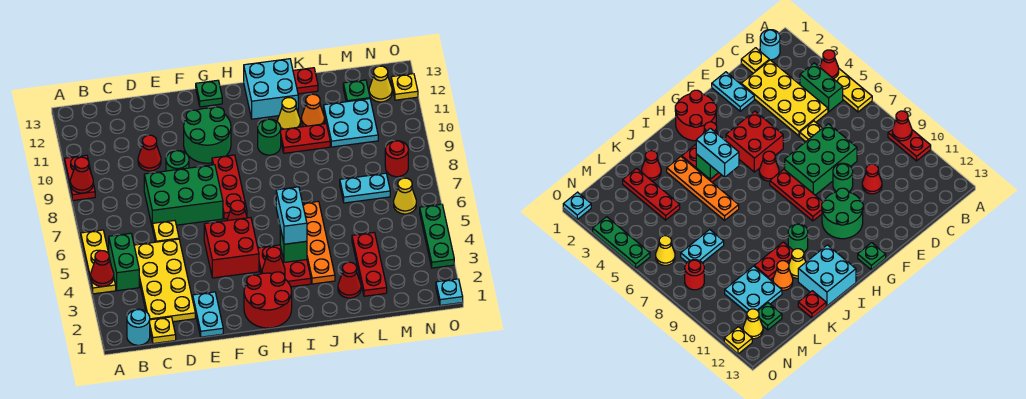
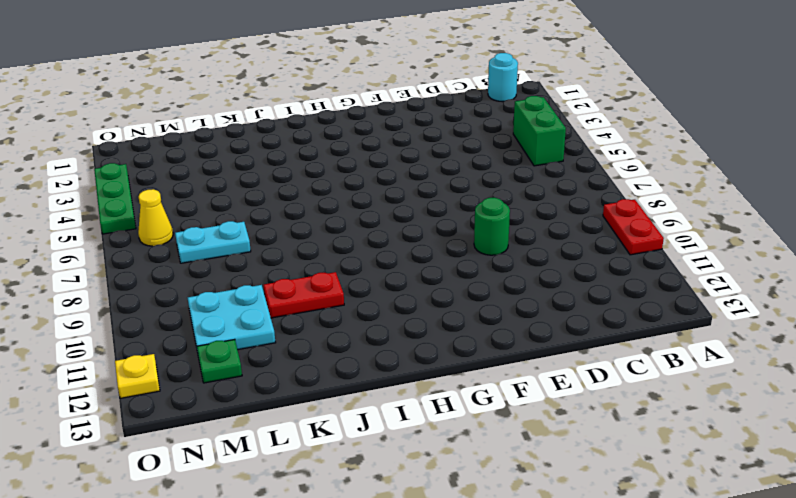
none -> yellow plate A4:A6 level 1
none -> yellow plate C1 level 1
none -> yellow plate C2:D5 level 1
none -> yellow plate D6 level 1

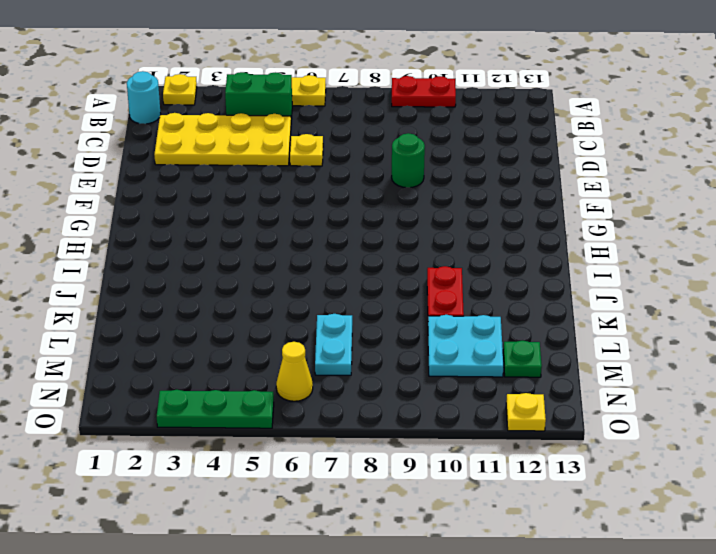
yellow plate A2 level 1 -> yellow plate C1 level 1
none -> green brick D7:F8 level 1
none -> red cone D10 level 1
none -> cyan plate E1:E2 level 1
none -> red brick F4:G5 level 1

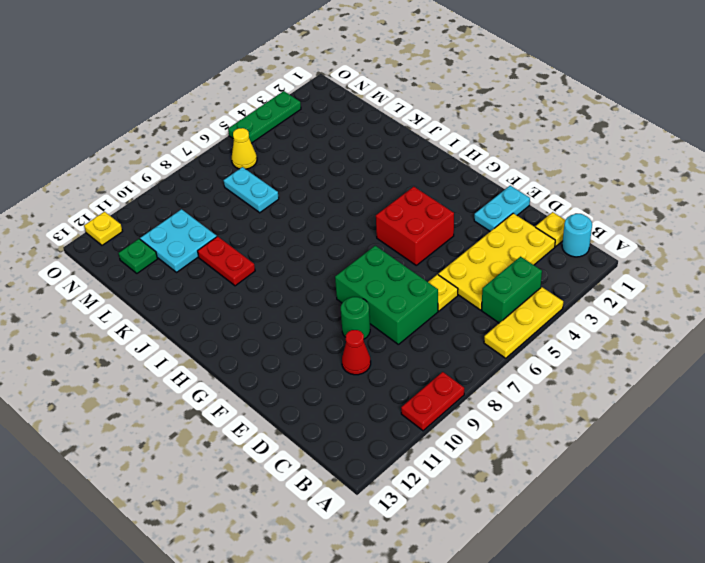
none -> green round brick F10:G11 level 1
none -> red round brick G1:H2 level 1
none -> red cone G6 level 1
none -> red plate G7:G9 level 1

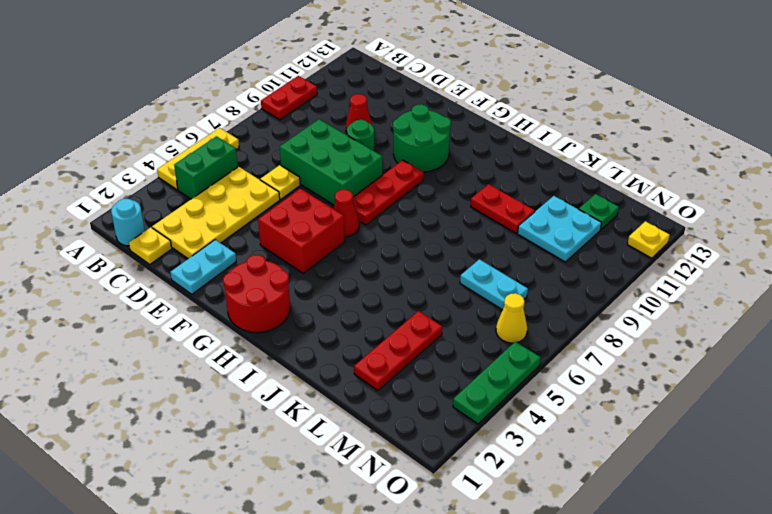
none -> green plate G13 level 1
none -> red plate H3:I4 level 1
none -> green round brick I10 level 1
none -> cyan brick I12:J13 level 1

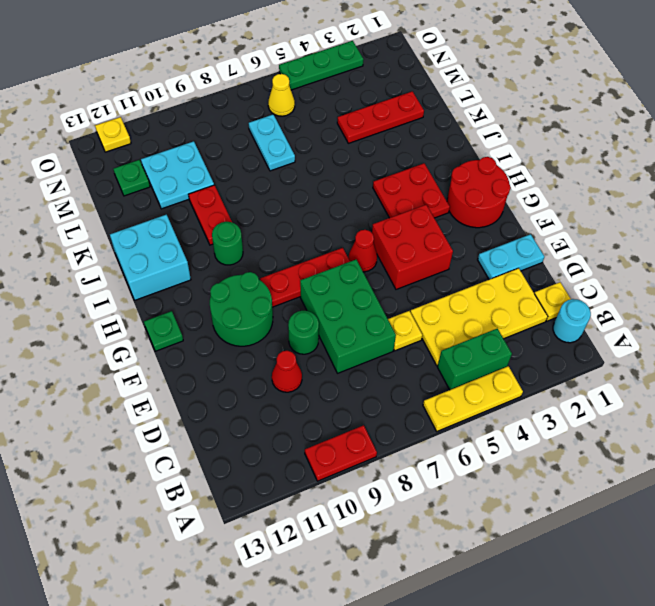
none -> orange plate J3:J6 level 1
none -> yellow cone J11 level 1
none -> red cone K2 level 1
none -> orange cone K11 level 1

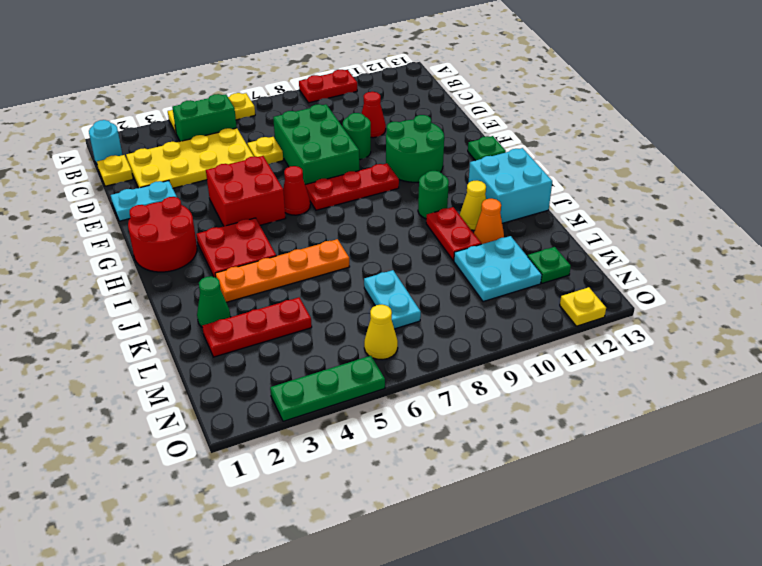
green cone K2 level 1 -> red cone K2 level 1
none -> red plate K13 level 1
none -> red round brick N8 level 1
none -> yellow cone N12 level 1
none -> cyan plate O1 level 1

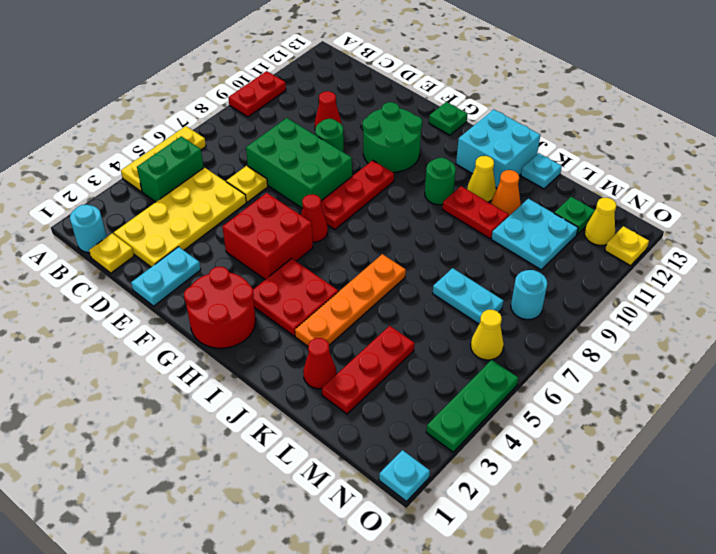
cyan plate K13 level 1 -> red plate K13 level 1
cyan round brick N8 level 1 -> red round brick N8 level 1
none -> red cone A4 level 2
none -> red cone A9 level 2
none -> red cone H3 level 2
none -> green brick I4 level 2

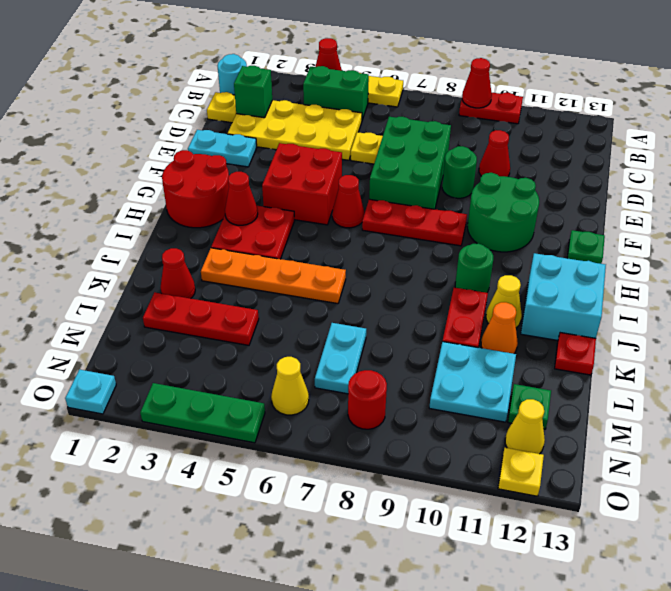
green brick C2 level 2 -> green brick I4 level 2
none -> cyan brick I4:I5 level 3

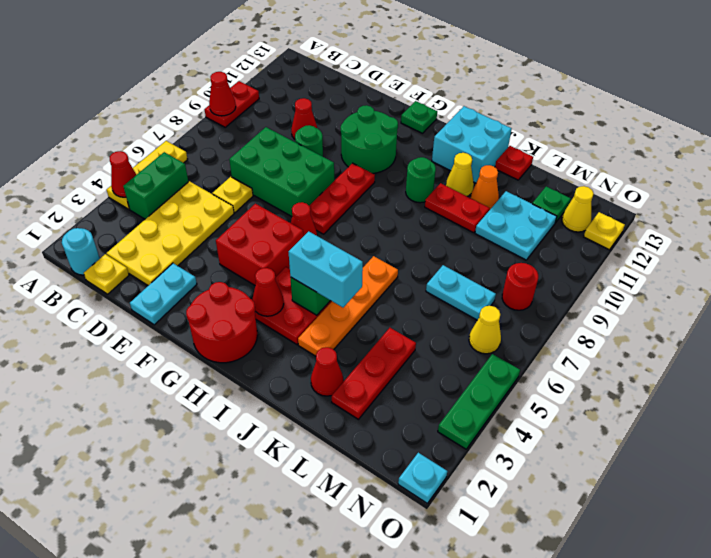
cyan brick I4:J4 level 3 -> cyan brick I4:I5 level 3

